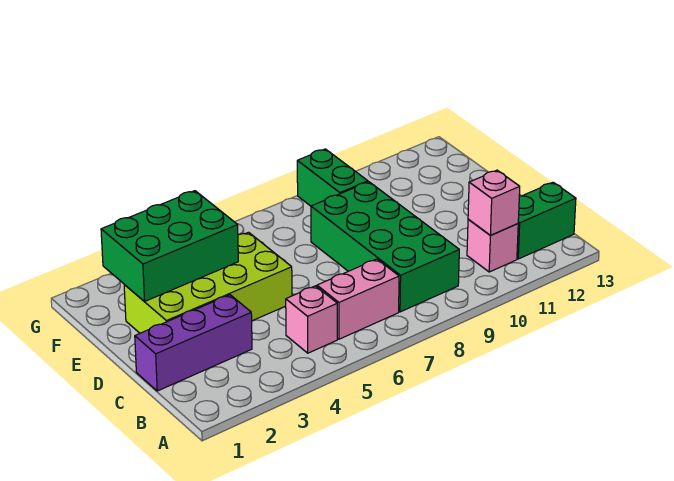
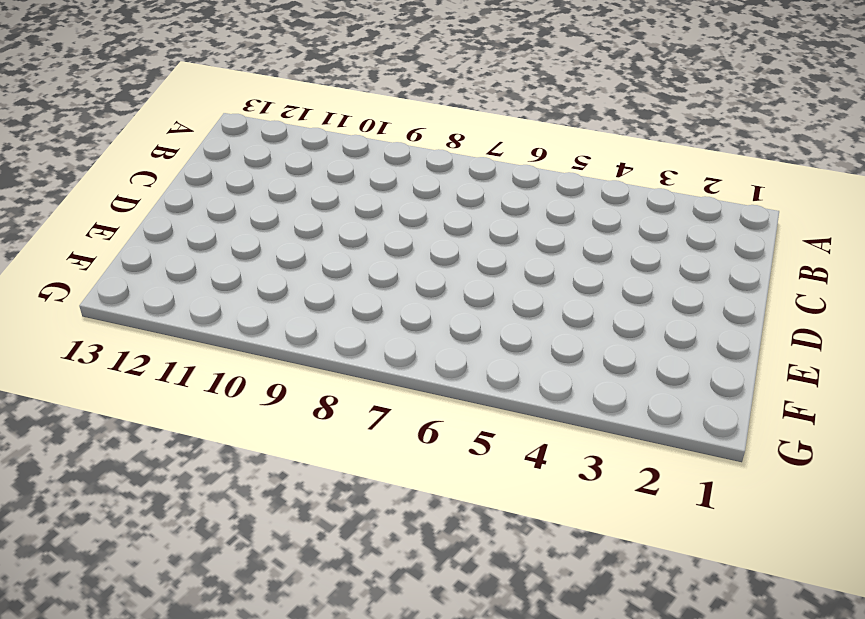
none -> pink brick B5 level 1
none -> pink brick B6:B7 level 1

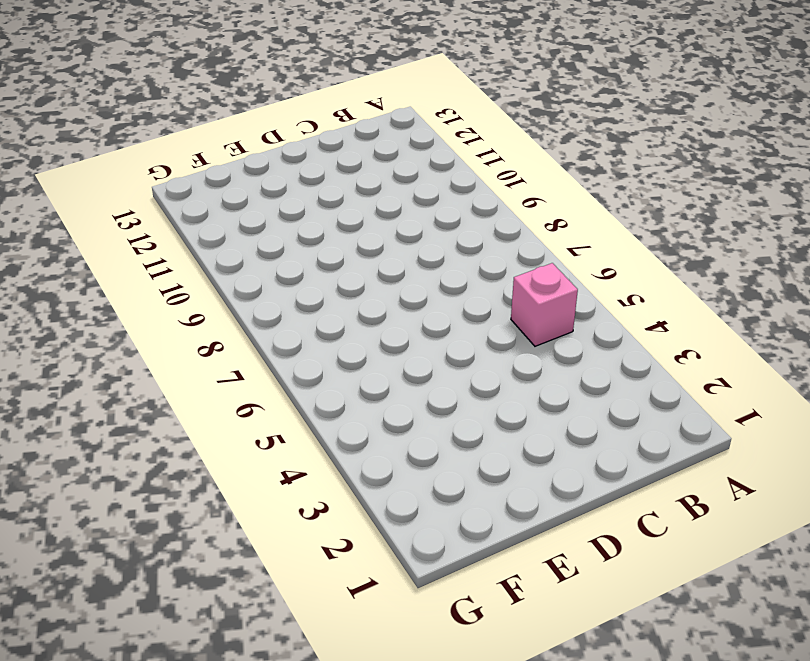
none -> pink brick B6:B7 level 1
none -> green brick B8:E9 level 1

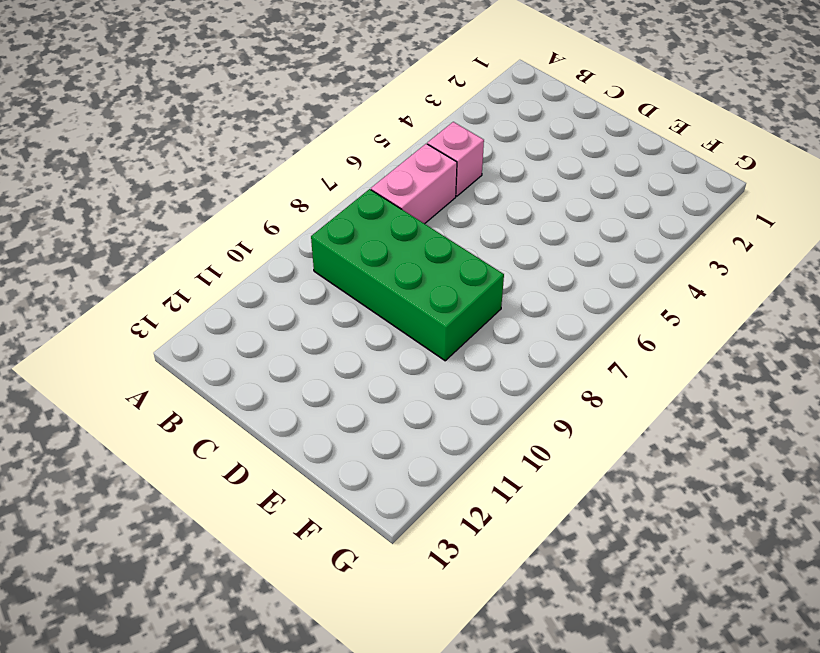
none -> pink brick B11 level 1
none -> green brick B12:B13 level 1

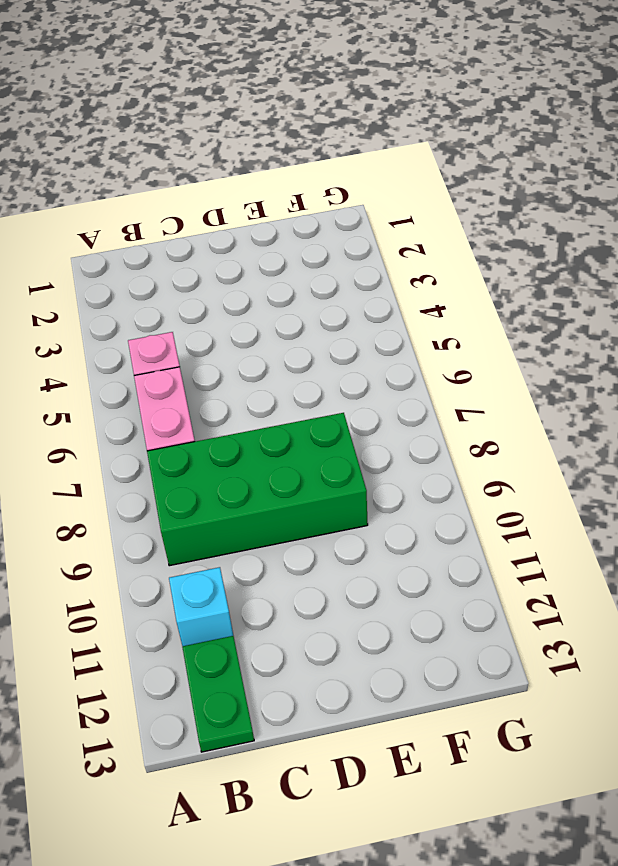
cyan brick B11 level 1 -> pink brick B11 level 1
green plate B12:B13 level 1 -> green brick B12:B13 level 1
none -> purple brick C1:C3 level 1
none -> lime brick D2:E5 level 1

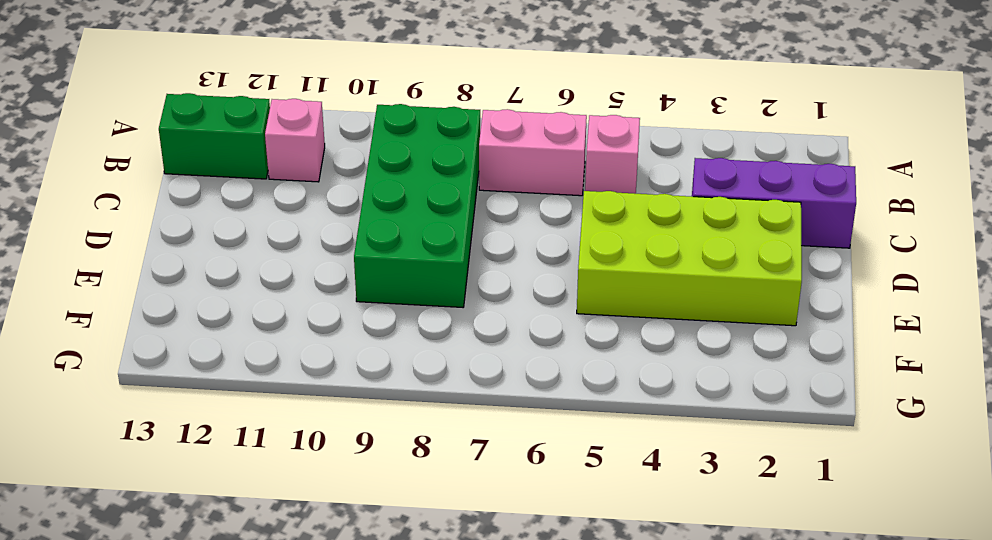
none -> green brick F9:G9 level 1
none -> pink brick B11 level 2

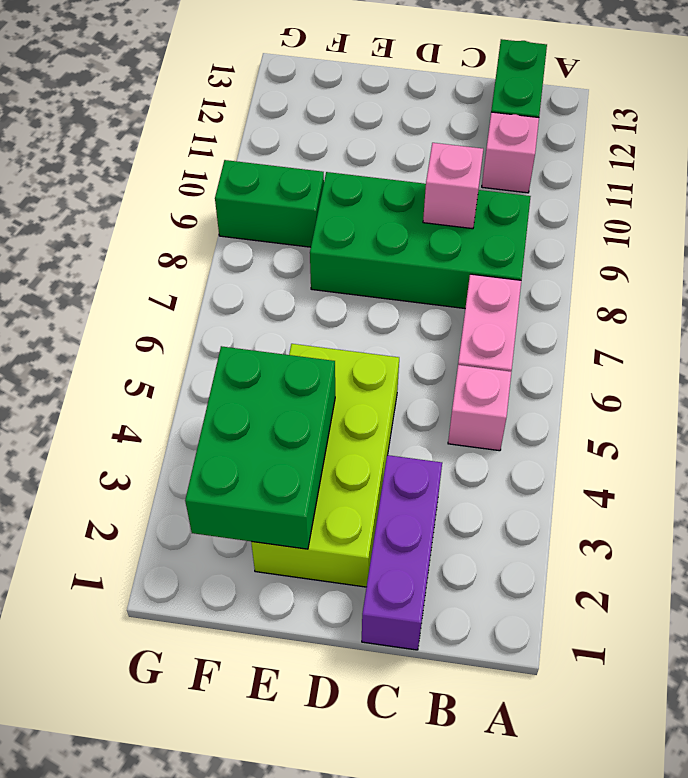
pink brick C9 level 2 -> pink brick B11 level 2

